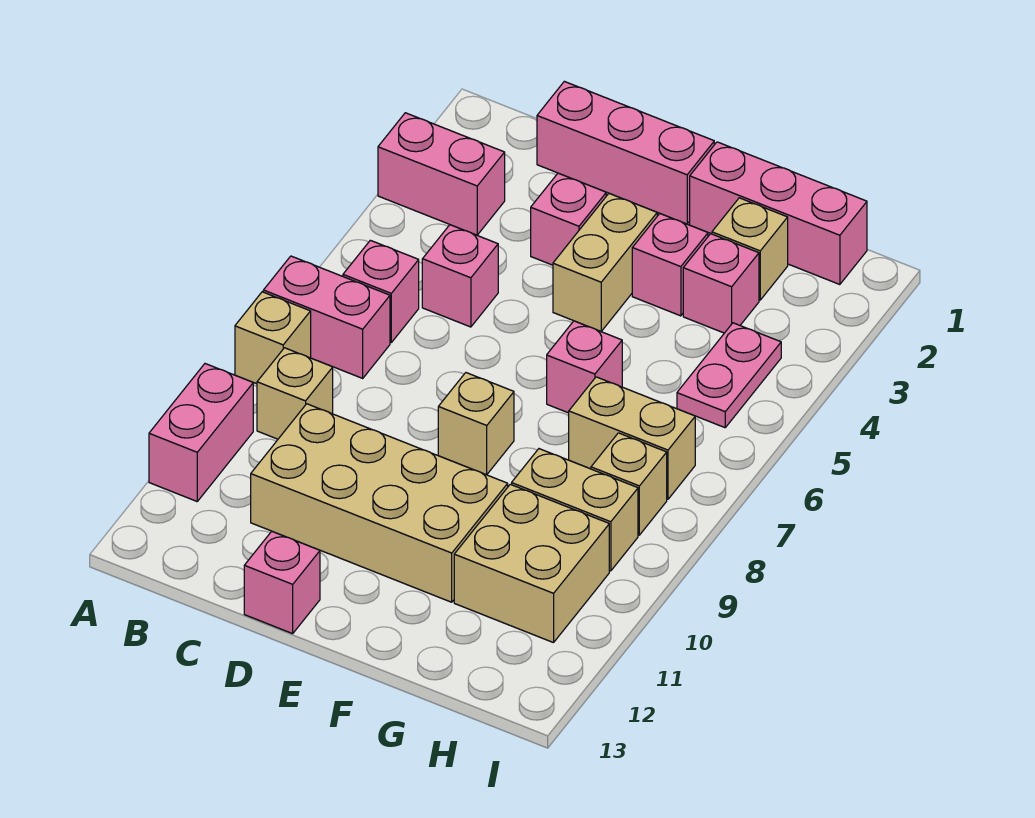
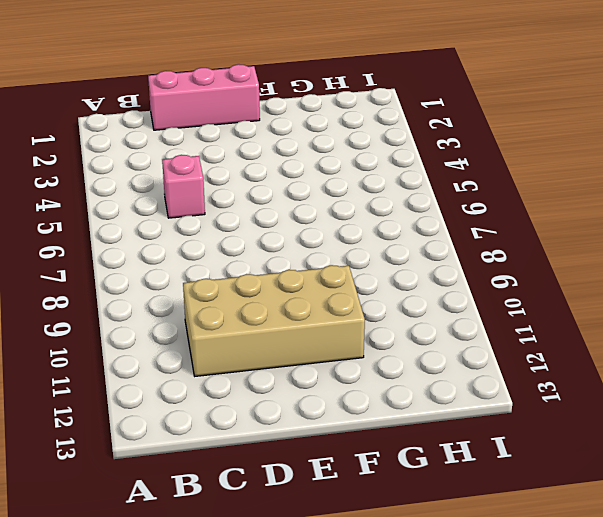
none -> pink brick A3:B3 level 1
none -> pink brick A7:B7 level 1
none -> tan brick A8 level 1

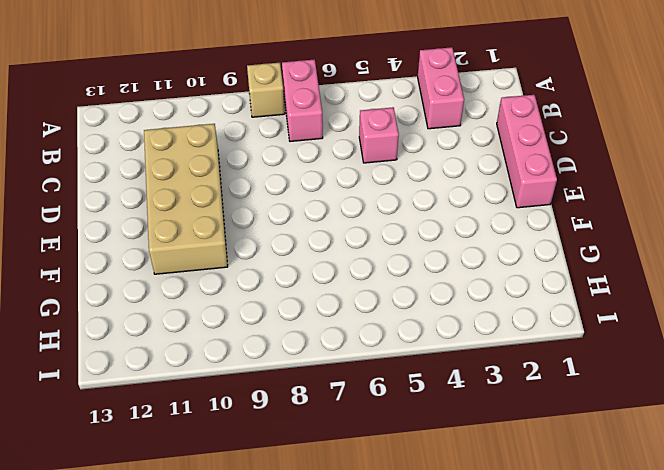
none -> pink brick A10:A11 level 1
none -> pink brick B6 level 1
none -> tan brick B9 level 1

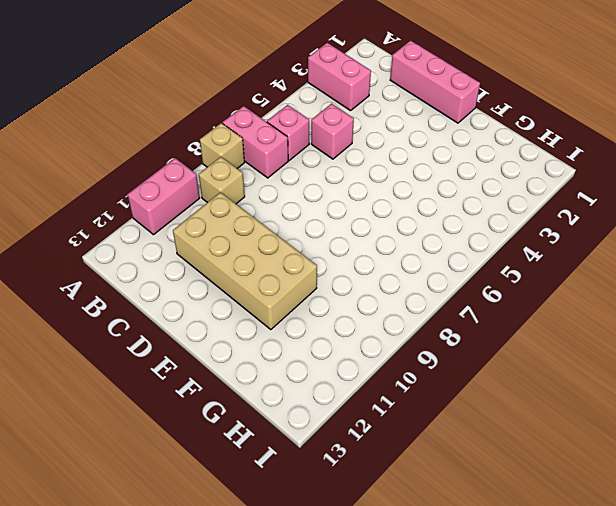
none -> pink brick D3 level 1
none -> pink brick D13 level 1
none -> tan brick E3:E4 level 1

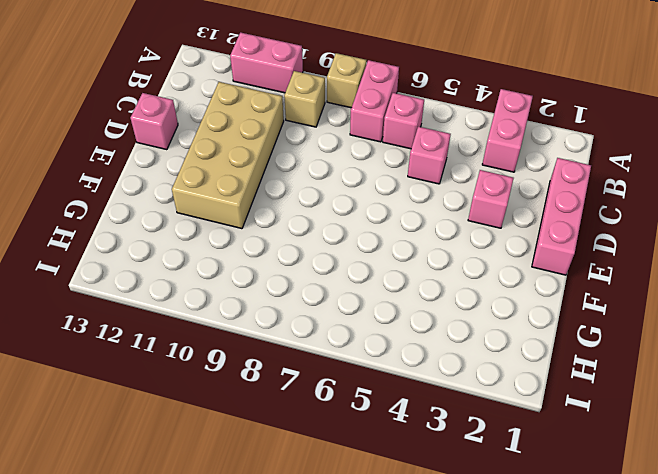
none -> tan brick E3:E4 level 1
none -> tan brick E8 level 1
none -> pink brick F1:H1 level 1

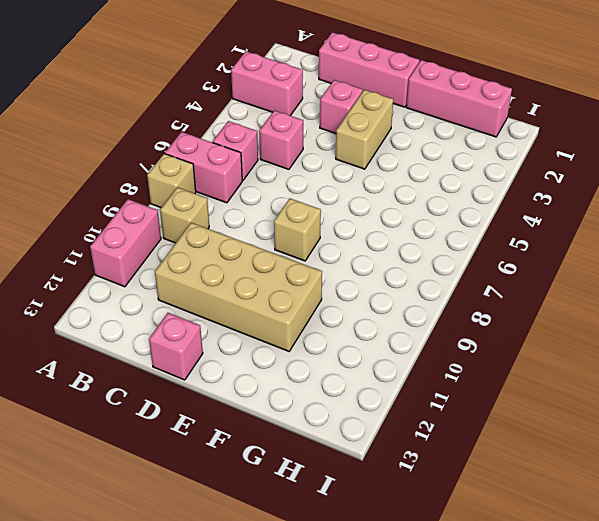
none -> pink brick F3 level 1
none -> pink brick F6 level 1
none -> tan brick G2 level 1

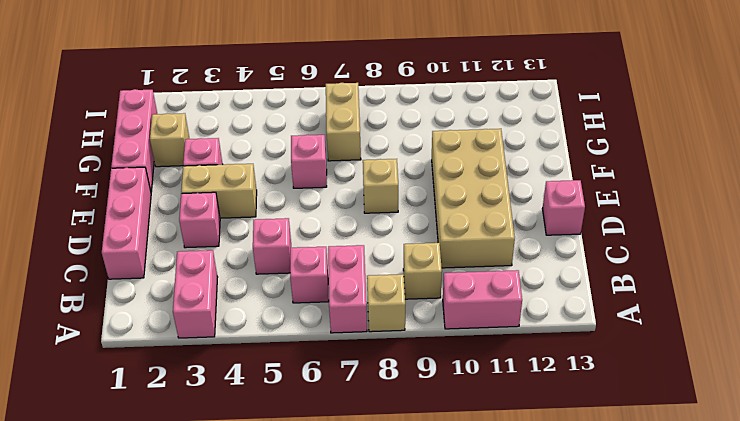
none -> pink brick G3 level 1
none -> tan brick G9:H9 level 1
none -> tan brick G10:H11 level 1

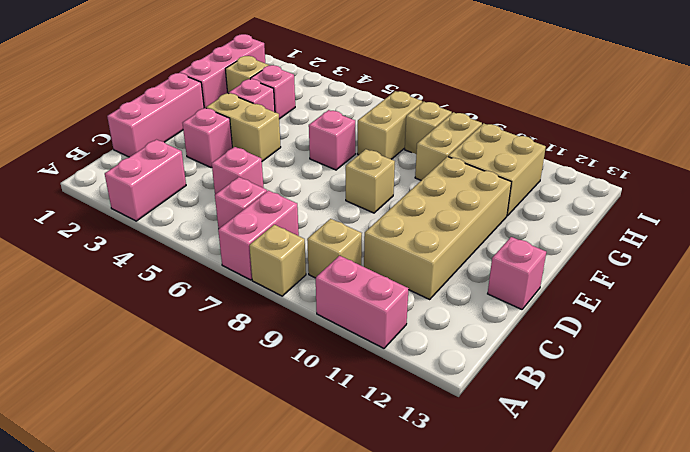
none -> pink plate H4:H5 level 1

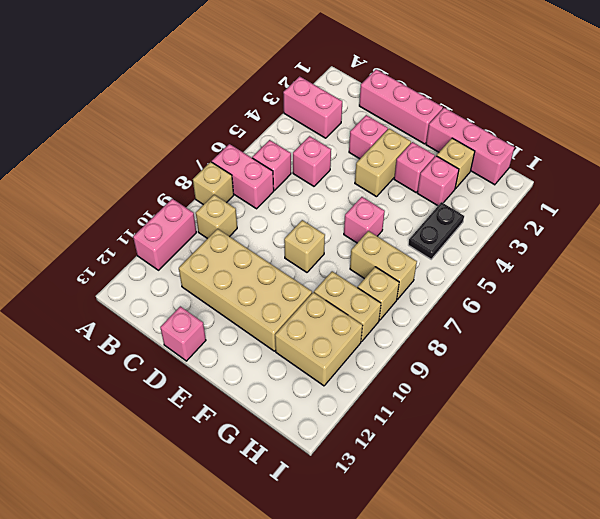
black plate H4:H5 level 1 -> pink plate H4:H5 level 1

